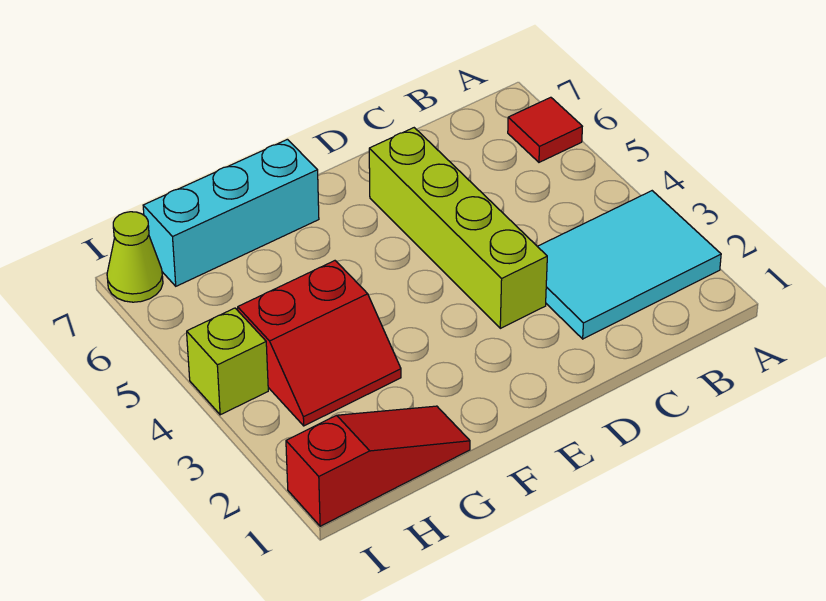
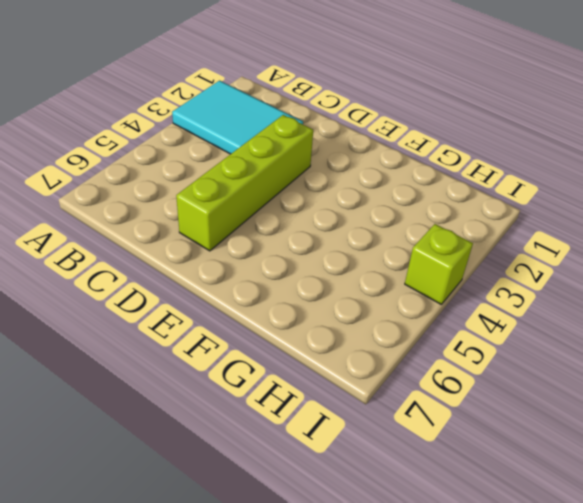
none -> red tile A6 level 1
none -> cyan brick F7:H7 level 1

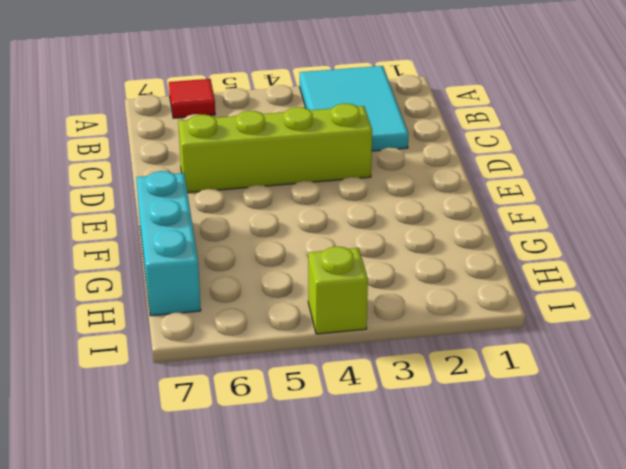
none -> red slope G1:I1 level 1 top I
none -> red slope G3:H4 level 1 top 4

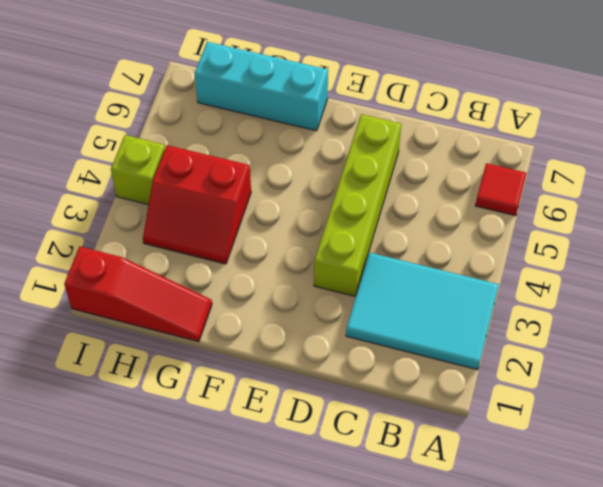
none -> lime cone I7 level 1

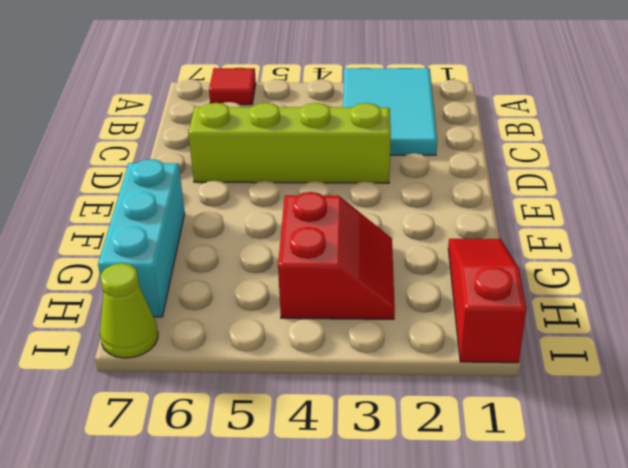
none -> lime brick I4 level 1

